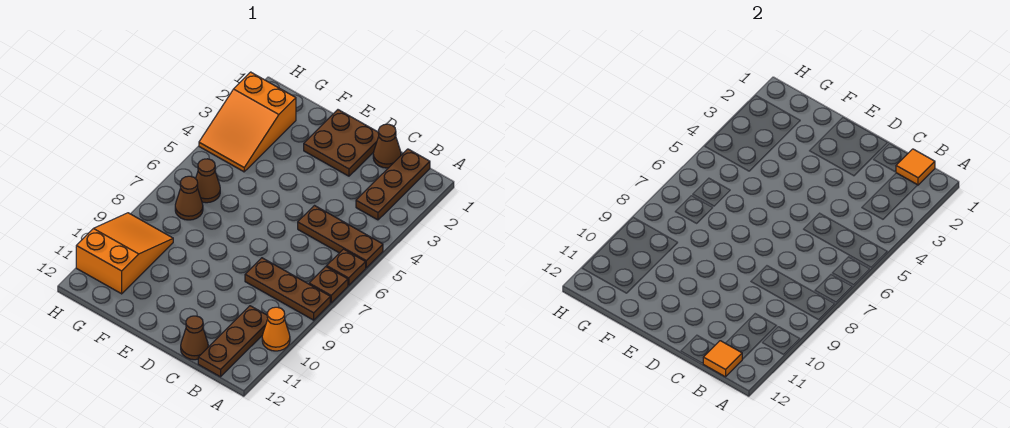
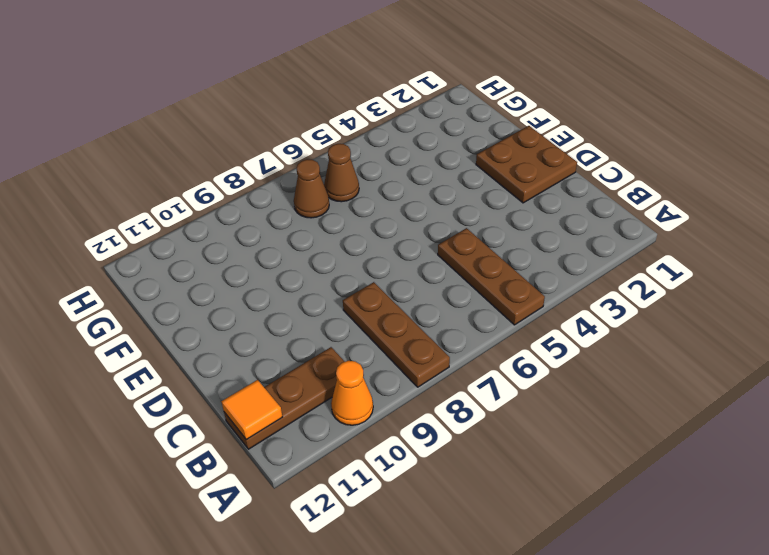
none -> brown plate A6 level 1
none -> brown plate A7 level 1
none -> brown plate B1:B3 level 1

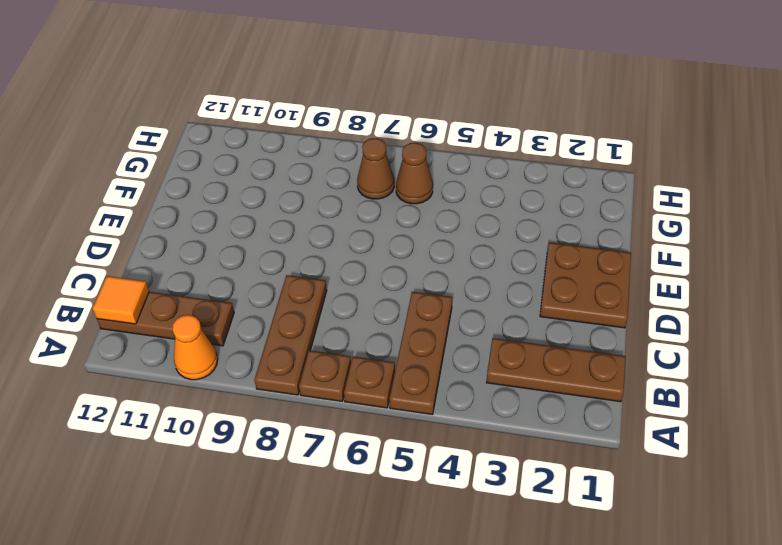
none -> brown cone C1 level 1
none -> brown cone C12 level 1
none -> orange slope G2:H4 level 1 top 2

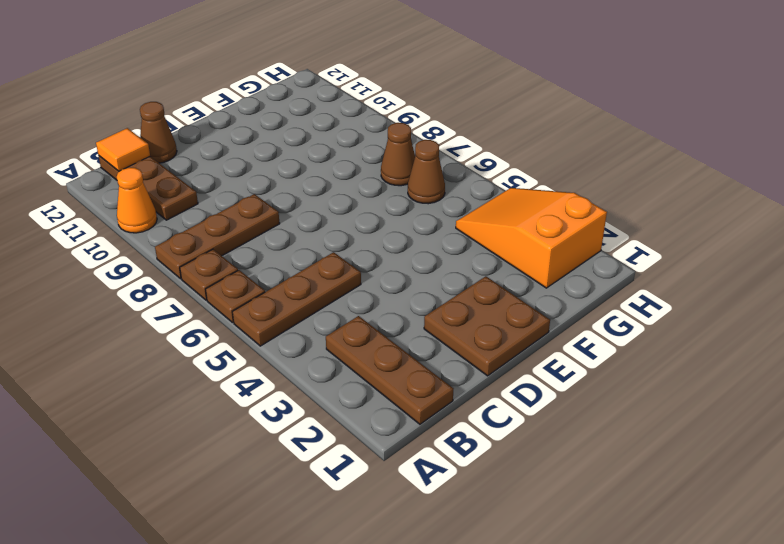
none -> brown cone C1 level 1
none -> orange slope G9:H11 level 1 top 11
none -> orange tile B1 level 2

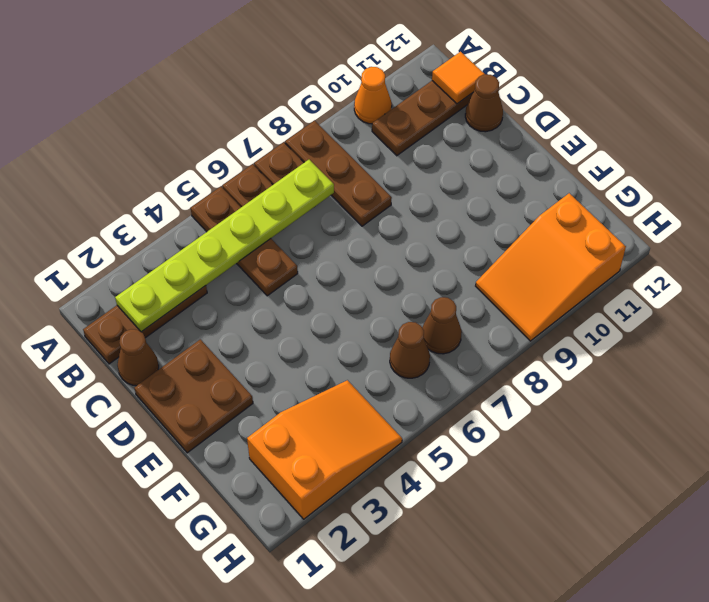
lime plate B2:B7 level 2 -> none
none -> orange tile B1 level 2

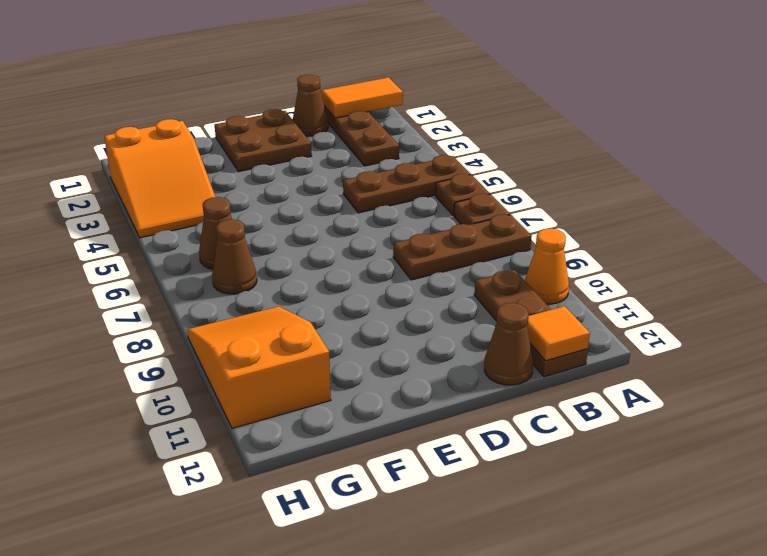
orange tile A1:B1 level 2 -> orange tile B1 level 2

